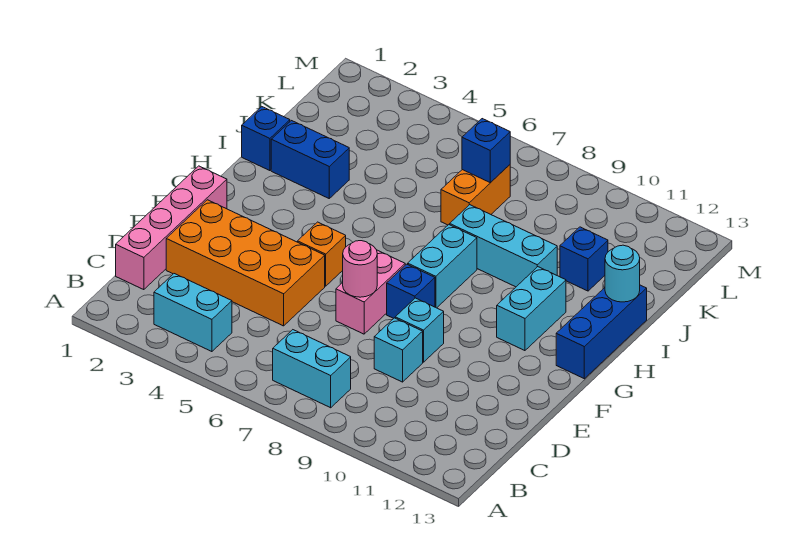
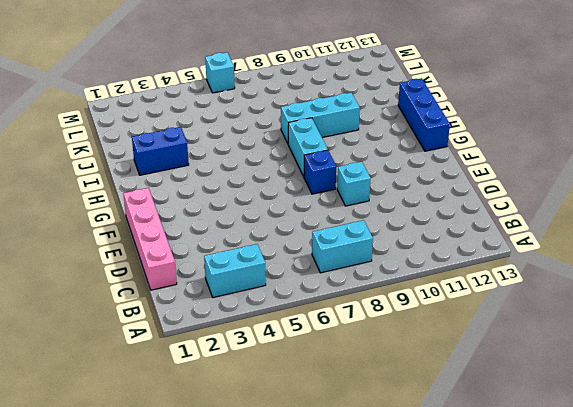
cyan brick M6 level 1 -> cyan brick D9 level 1
none -> orange brick D2:E5 level 1
none -> pink brick E7:F7 level 1
none -> orange brick F5 level 1

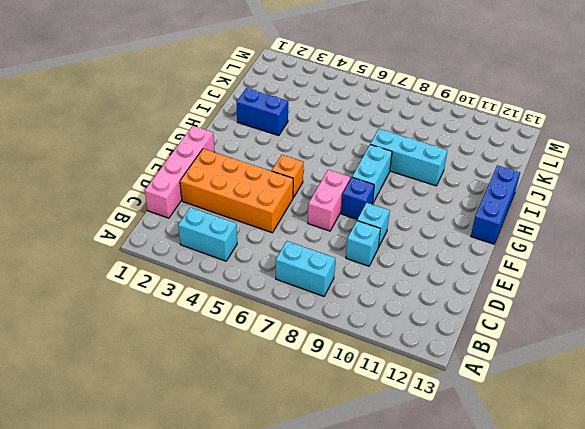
none -> cyan brick G11:H11 level 1
none -> blue brick I1 level 1
none -> orange brick J7:K7 level 1

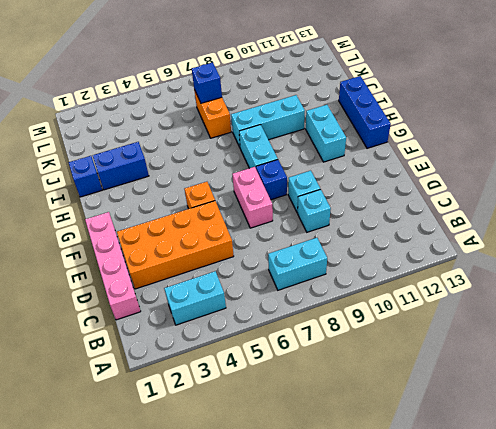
none -> blue brick J11 level 1
none -> pink round brick E7 level 2
none -> cyan round brick I13 level 2

